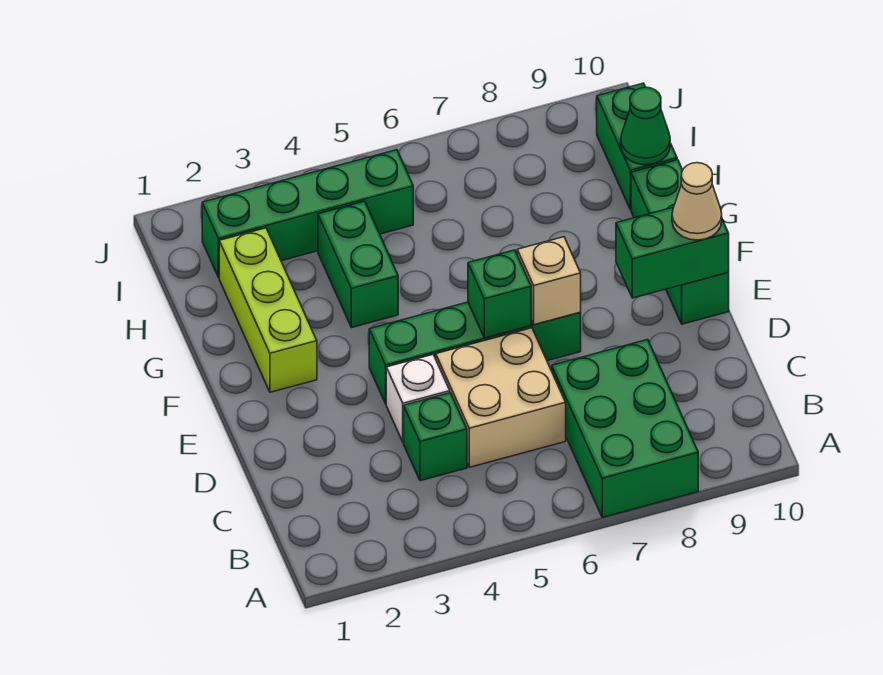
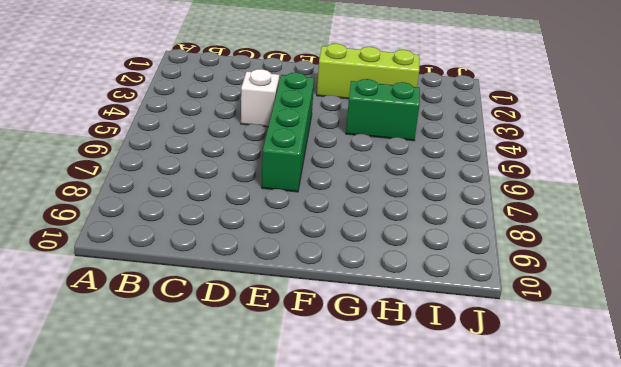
none -> green brick A7:C8 level 1
none -> green brick C4 level 1
none -> tan brick C5:D6 level 1

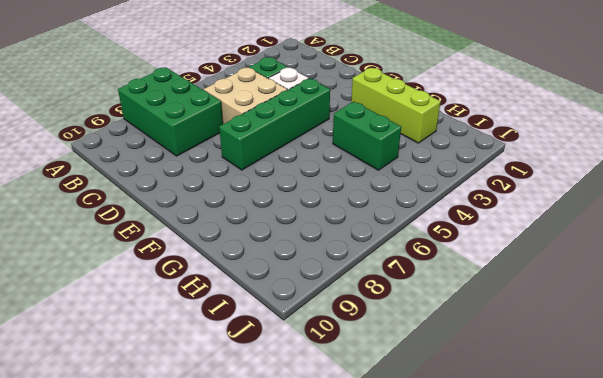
none -> green brick E10:G10 level 1
none -> green brick H10:I10 level 1
none -> green brick I2:I5 level 1

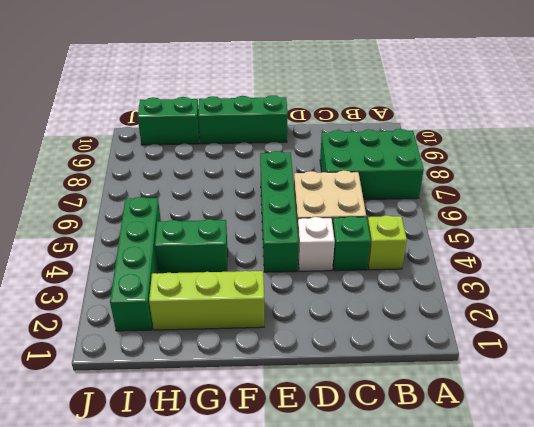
lime brick B4 level 1 -> none
none -> green brick E6 level 2
none -> tan brick E7 level 2
none -> green brick E9:E10 level 2

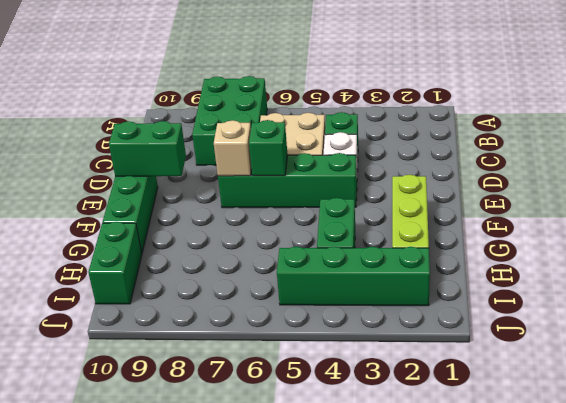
none -> green cone H10 level 2
none -> tan cone E10 level 3

